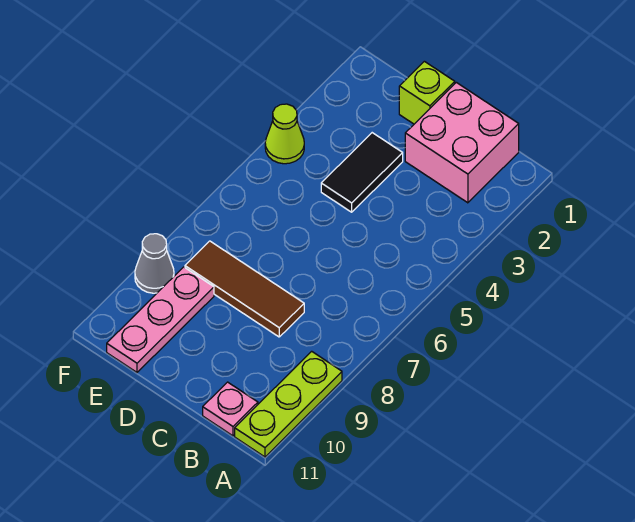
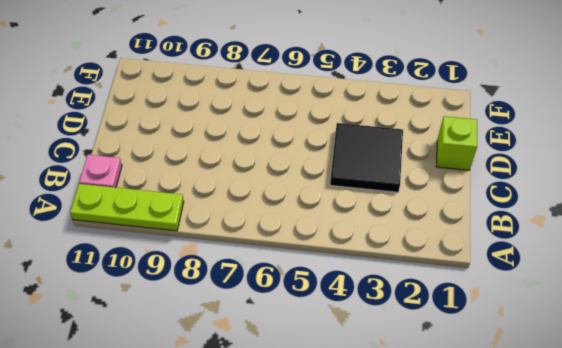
black tile C3:D4 level 1 -> black tile D3:D4 level 1
none -> pink brick B1:C2 level 1
none -> brown tile C8:E8 level 1

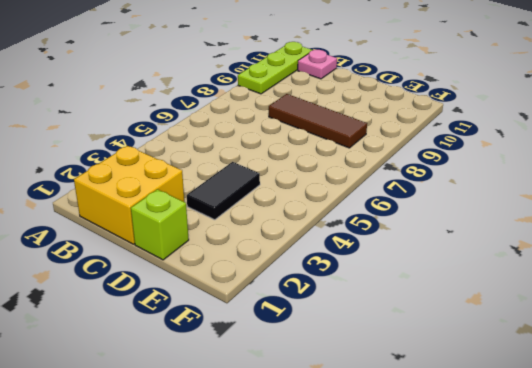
yellow brick B1:C2 level 1 -> pink brick B1:C2 level 1
none -> pink plate E9:E11 level 1
none -> lime cone F4 level 1

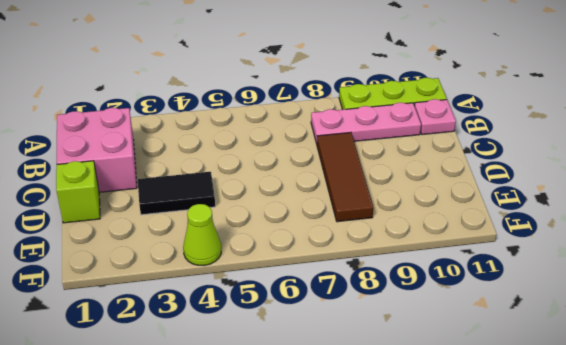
pink plate B8:B10 level 1 -> pink plate E9:E11 level 1
none -> grey cone F9 level 1

